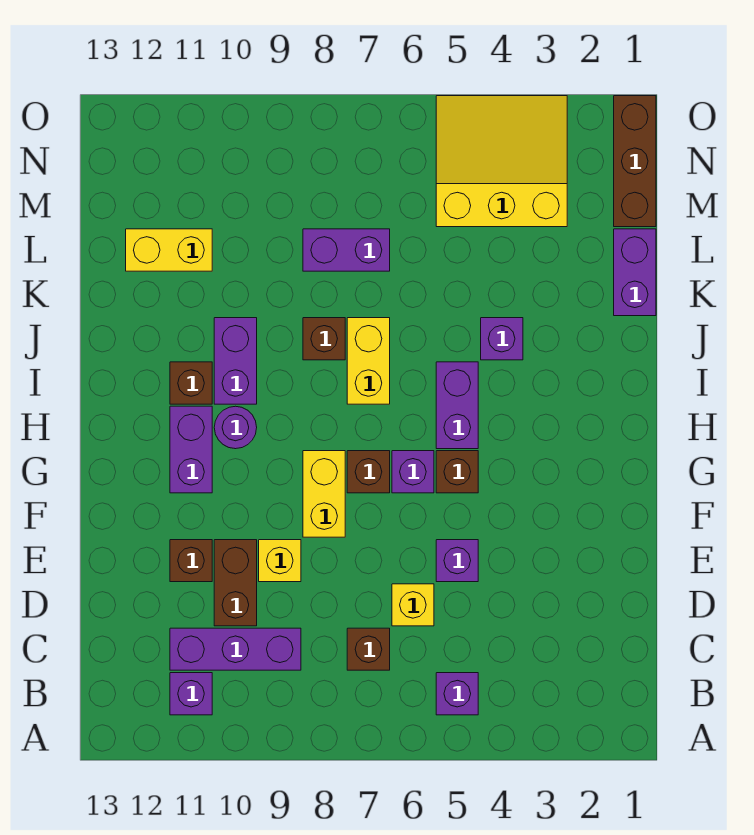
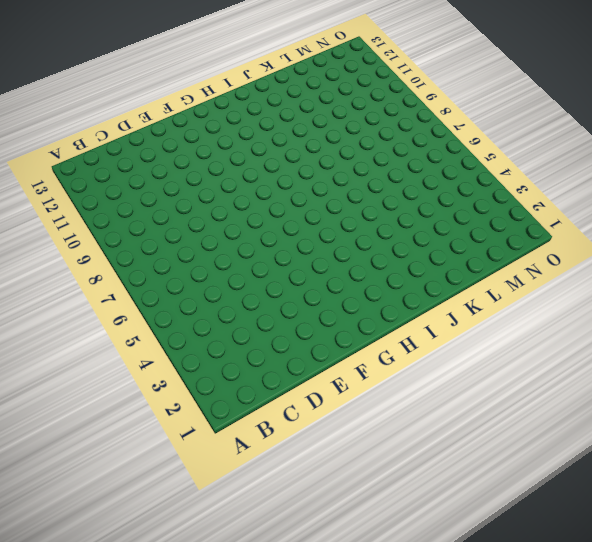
none -> purple brick B5 level 1
none -> purple brick B11 level 1
none -> brown brick C7 level 1

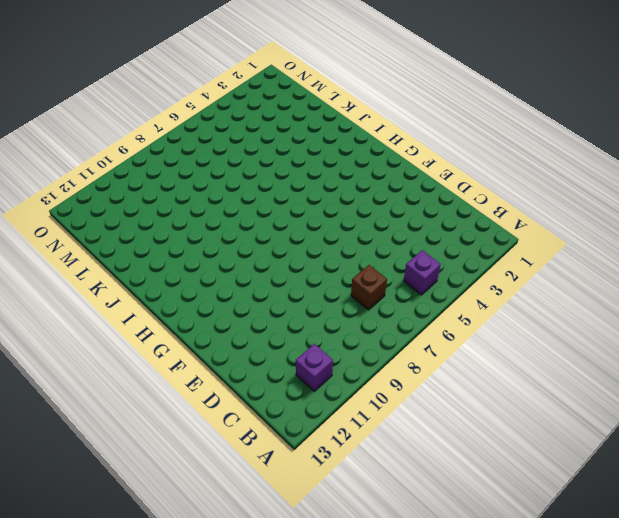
none -> purple brick C9:C11 level 1
none -> yellow brick D6 level 1
none -> brown brick D10:E10 level 1

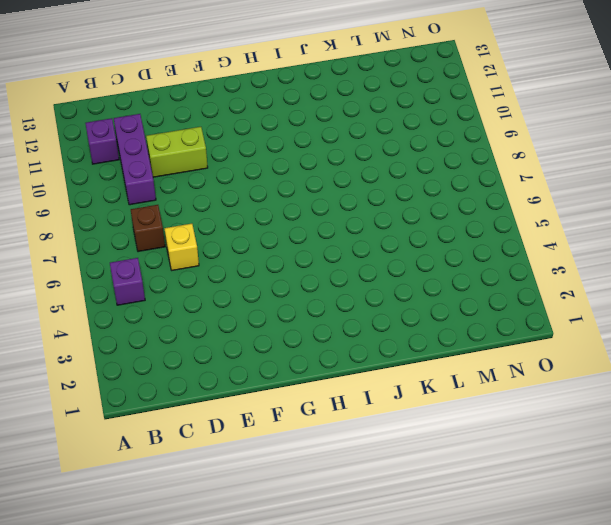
lime brick D10:E10 level 1 -> brown brick D10:E10 level 1
none -> purple brick E5 level 1
none -> yellow brick E9 level 1
none -> brown brick E11 level 1

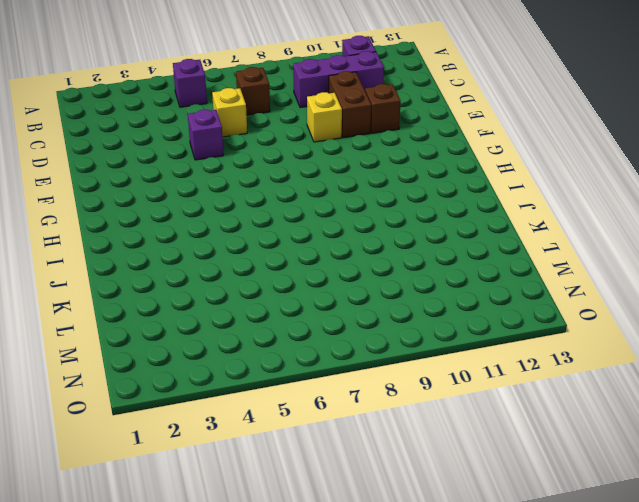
none -> yellow brick F8:G8 level 1
none -> brown brick G5 level 1
none -> purple brick G6 level 1

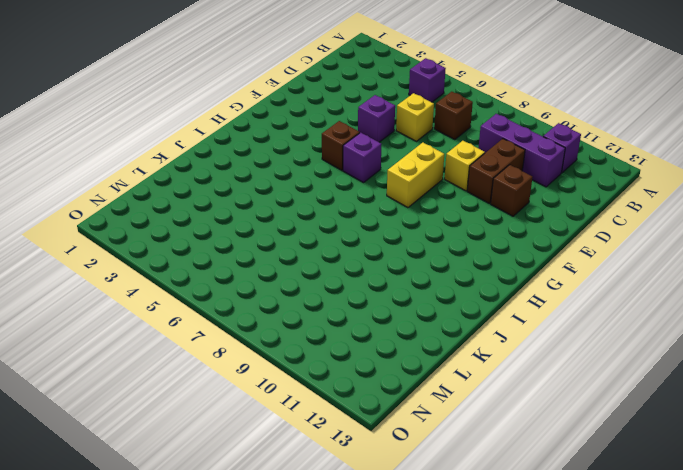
none -> brown brick G7 level 1
none -> purple brick G11:H11 level 1
none -> purple brick H5:I5 level 1

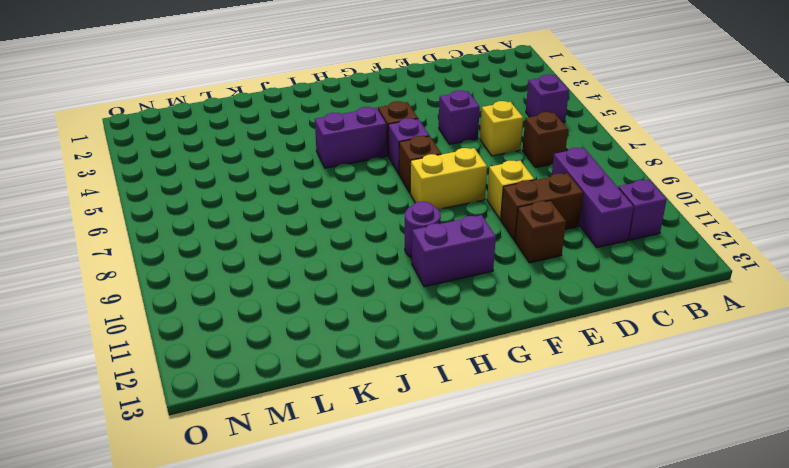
none -> yellow brick I7:J7 level 1
none -> purple brick I10:J10 level 1
none -> brown brick I11 level 1

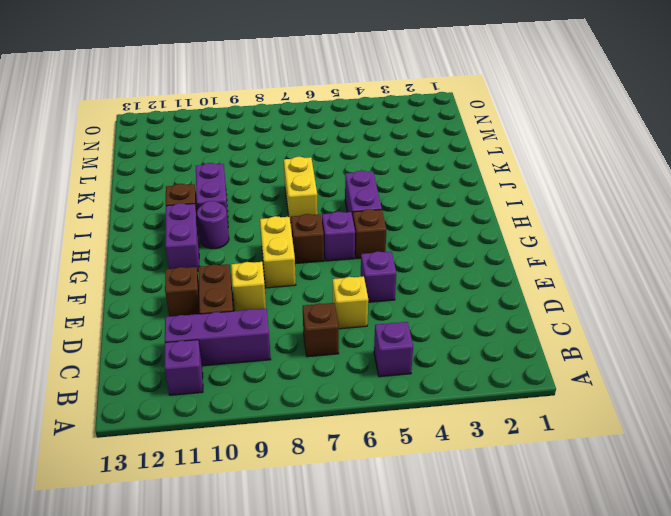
none -> purple brick J4 level 1
none -> brown brick J8 level 1
none -> purple brick K1:L1 level 1

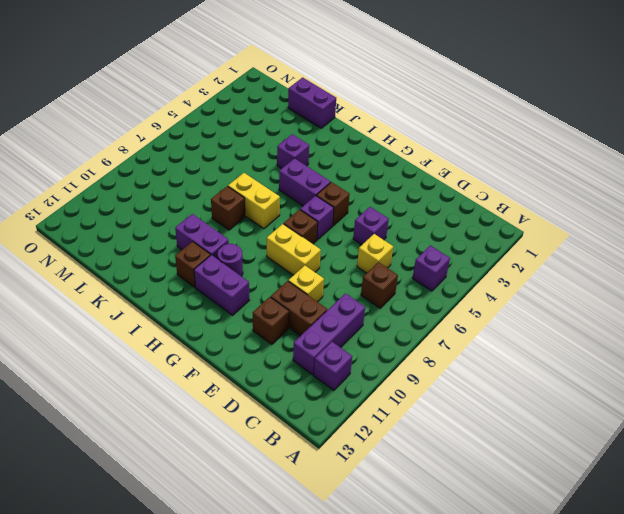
none -> purple brick L7:L8 level 1
none -> yellow brick L11:L12 level 1
none -> brown brick M1:O1 level 1

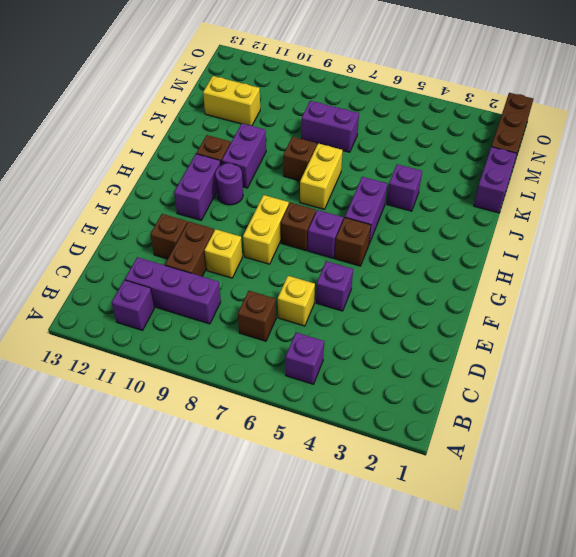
none -> yellow slope M3:O5 level 1 top M

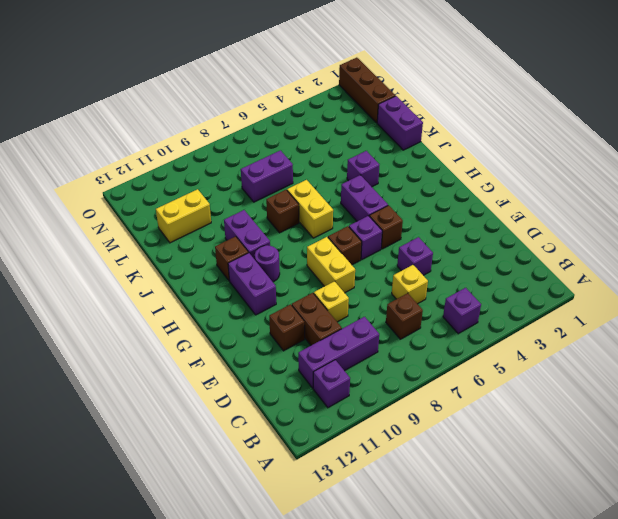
none -> yellow slope M3:O5 level 1 top M

